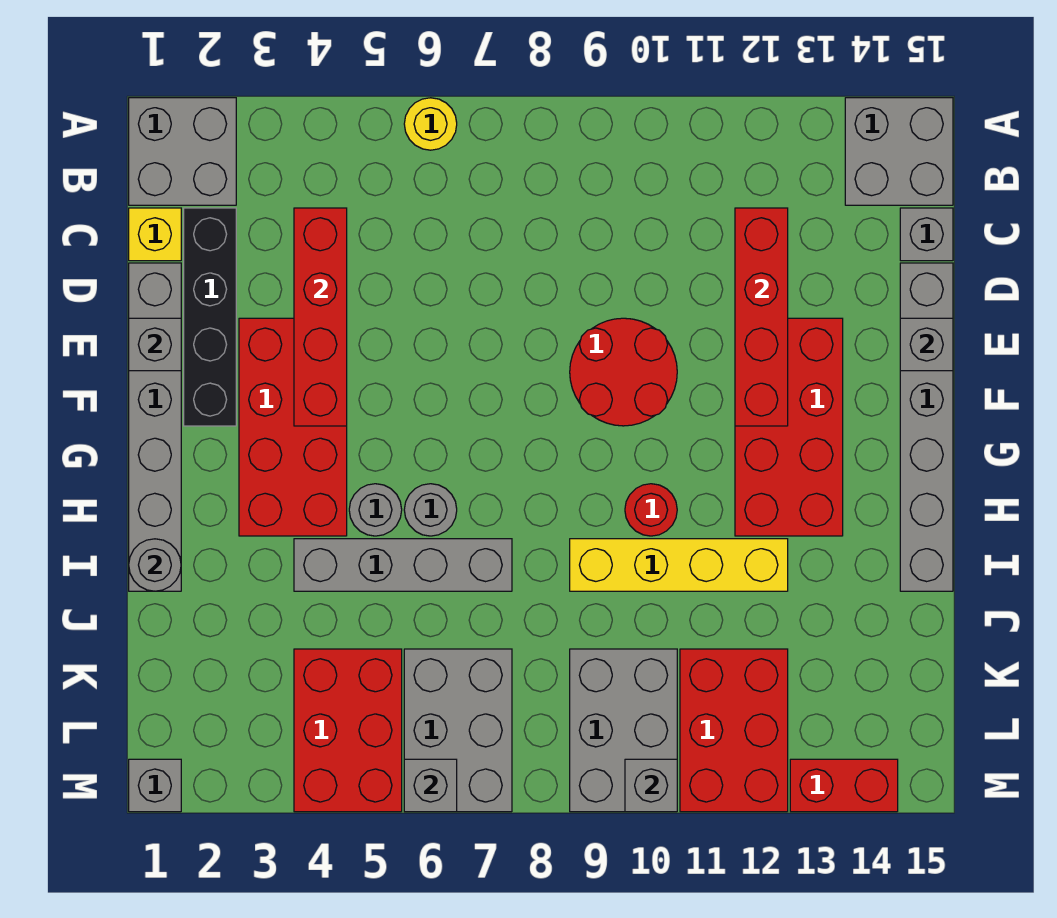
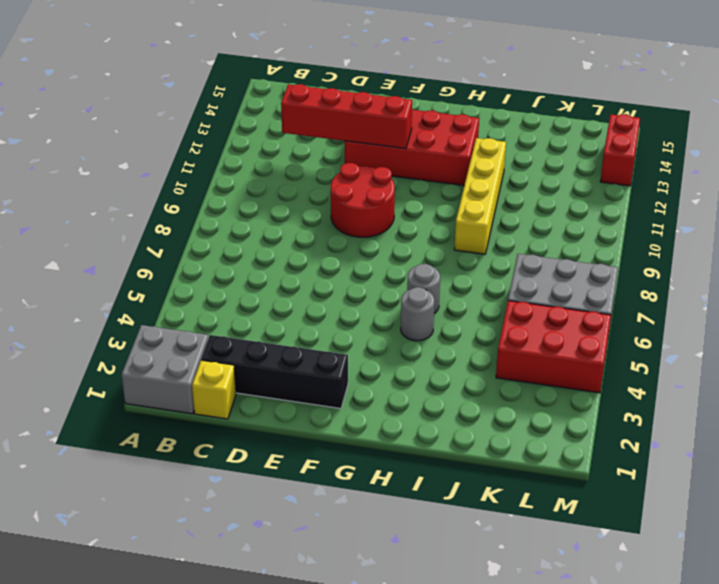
none -> yellow round brick A6 level 1
none -> grey brick A14:B15 level 1
none -> grey brick C15 level 1

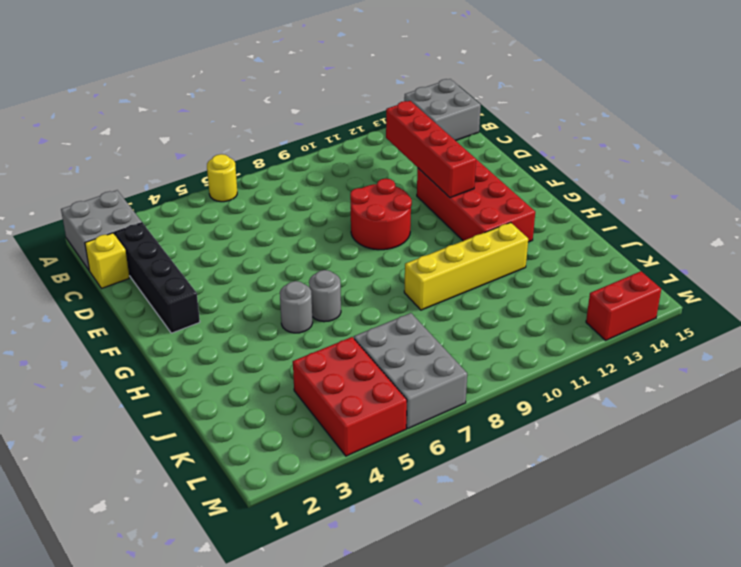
none -> grey brick C15 level 1
none -> grey brick D1:I1 level 1
none -> grey brick D15:I15 level 1

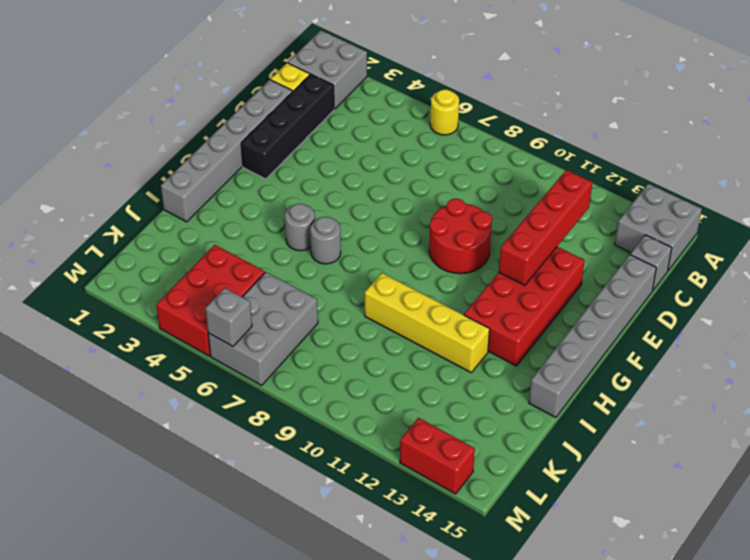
none -> red brick E3:H4 level 1
none -> red round brick H10 level 1
none -> grey brick I4:I7 level 1

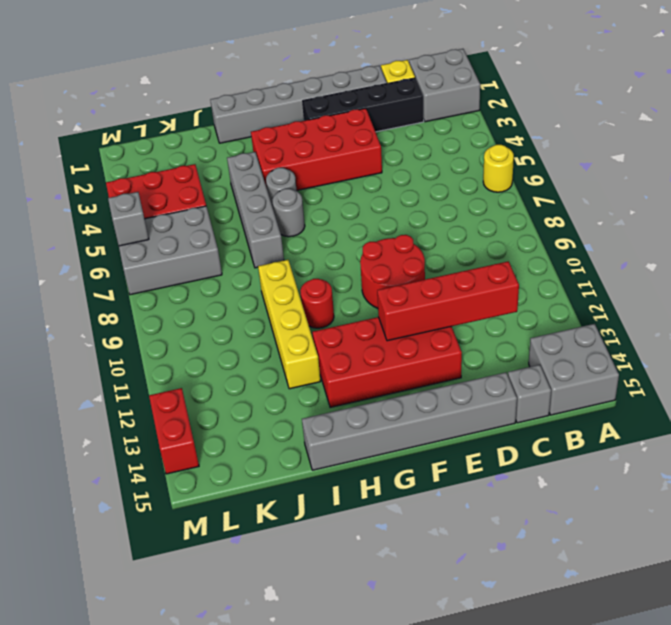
none -> grey brick K9:M10 level 1
none -> red brick K11:M12 level 1
none -> grey brick M1 level 1

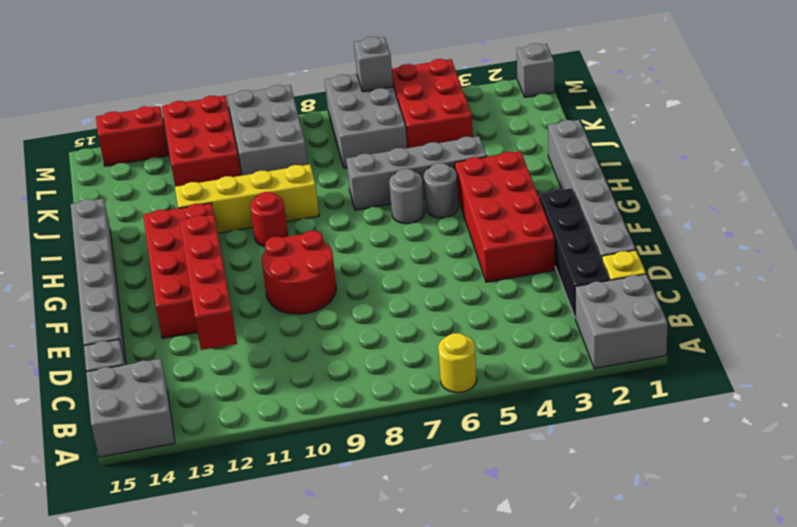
none -> red brick C4:F4 level 2
none -> grey brick E1 level 2
none -> grey brick E15 level 2

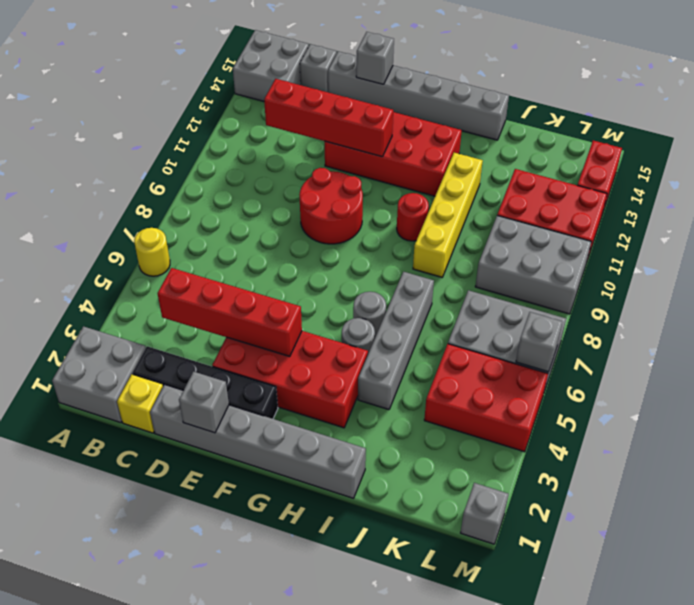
none -> grey round brick I1 level 2
none -> grey brick M10 level 2

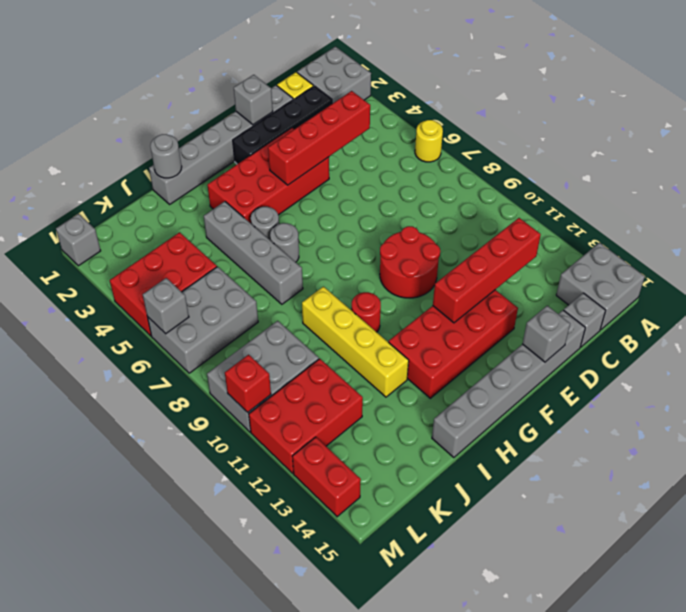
red brick M10 level 2 -> grey brick M10 level 2

